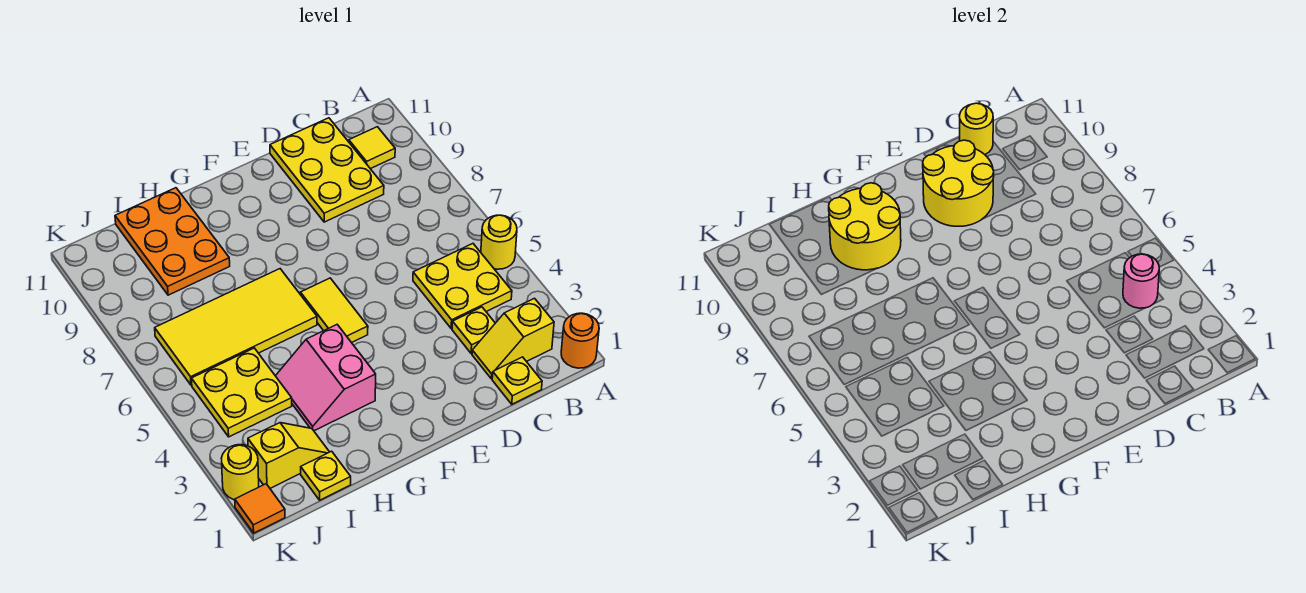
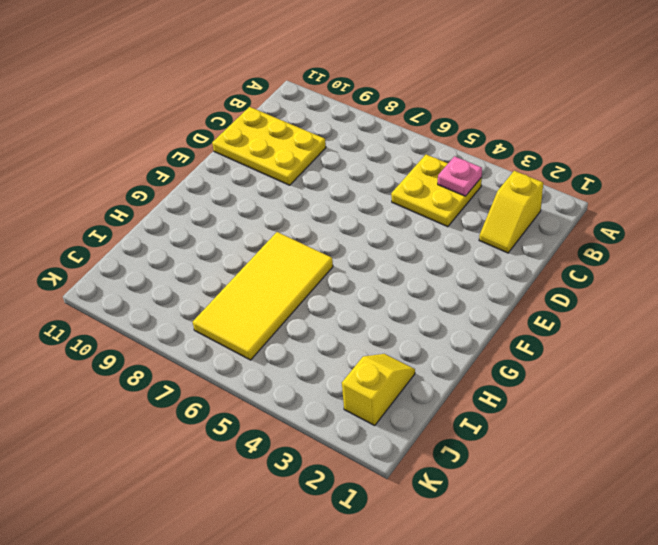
pink plate B4 level 2 -> pink round brick B4 level 2
none -> orange round brick A1 level 1
none -> yellow round brick A5 level 1
none -> yellow tile B10 level 1

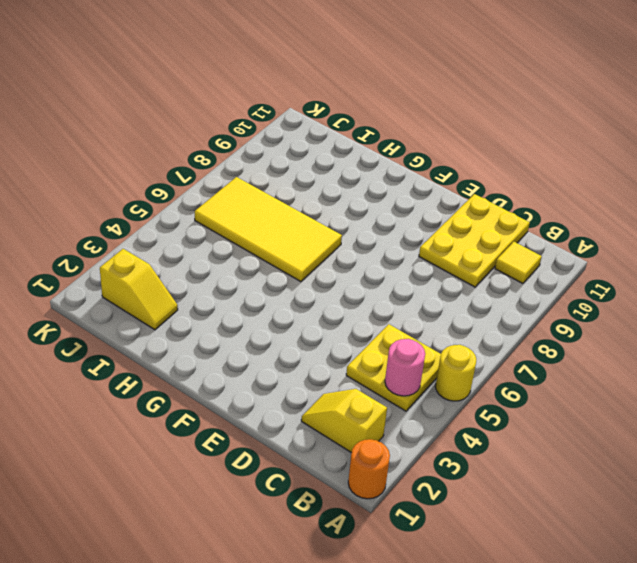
none -> yellow plate C1 level 1
none -> yellow plate C3 level 1
none -> yellow tile F5:F6 level 1

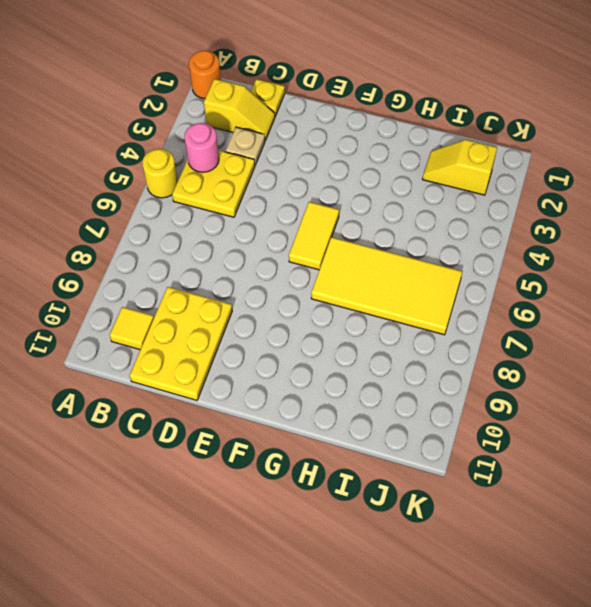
tan plate C3 level 1 -> yellow plate C3 level 1
none -> pink slope G3:H4 level 1 top G
none -> orange plate H9:I11 level 1
none -> yellow plate I1 level 1

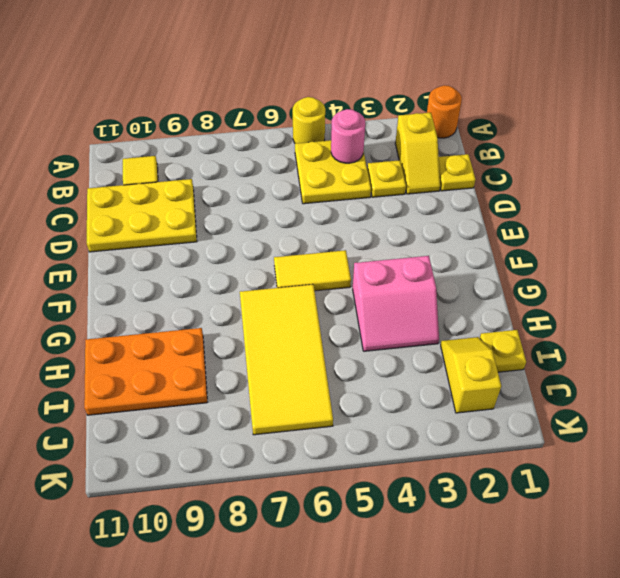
none -> yellow plate I4:J5 level 1
none -> orange tile K1 level 1
none -> yellow round brick K2 level 1

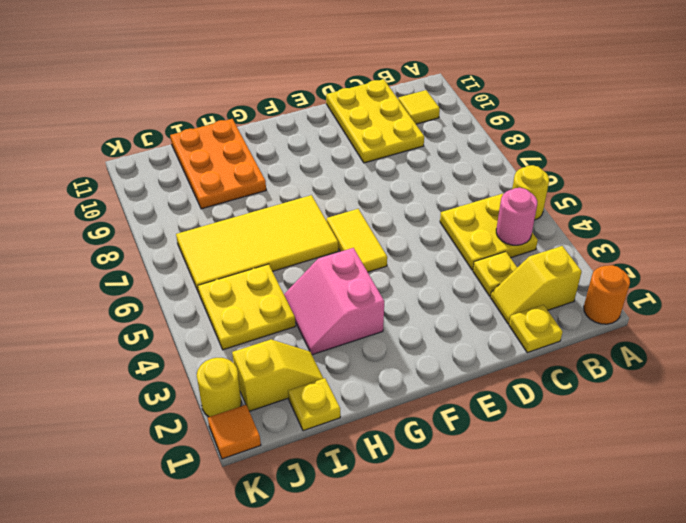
none -> yellow round brick C11 level 2
none -> yellow round brick D9:E10 level 2
none -> yellow round brick G9:H10 level 2

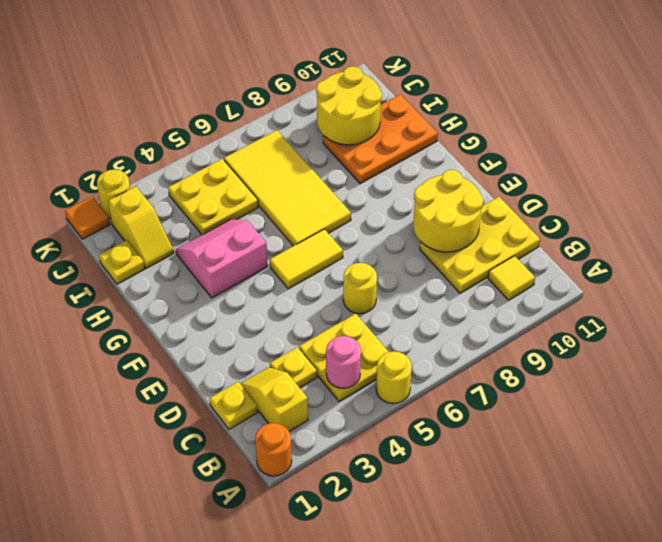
yellow round brick D6 level 1 -> yellow round brick C11 level 2
yellow round brick I9:J10 level 2 -> yellow round brick G9:H10 level 2

